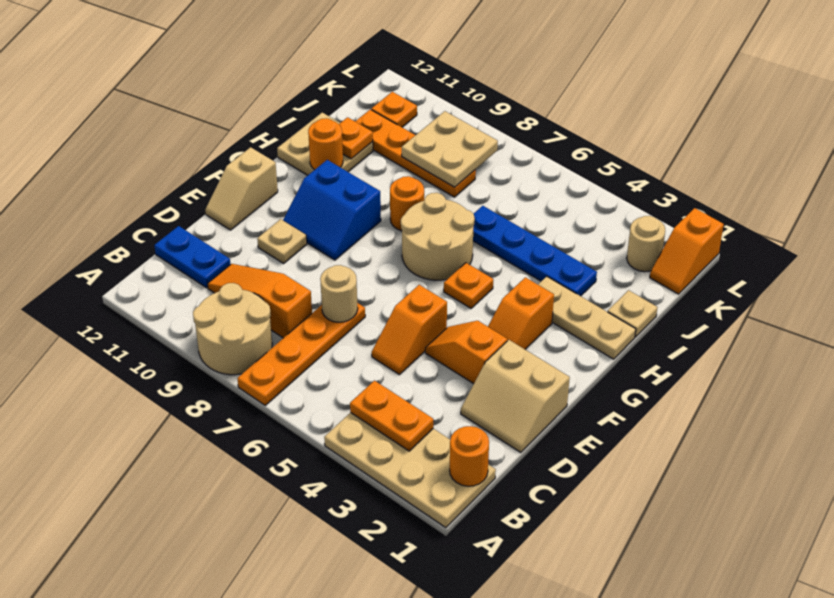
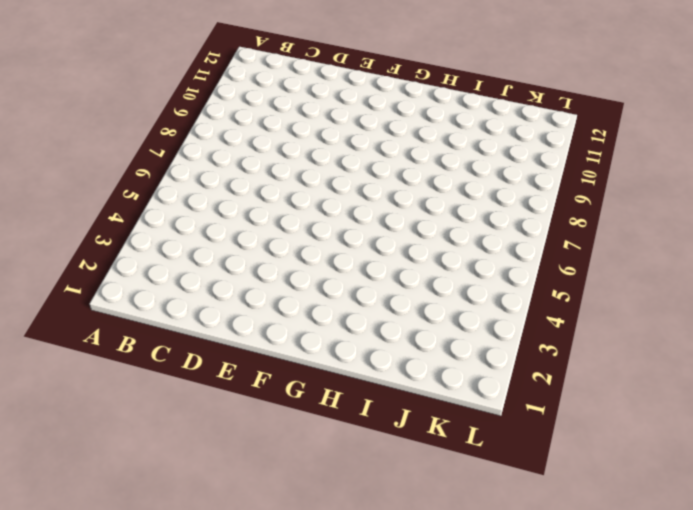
none -> tan plate A1:B4 level 1
none -> orange plate A7:D7 level 1
none -> tan round brick A8:B9 level 1

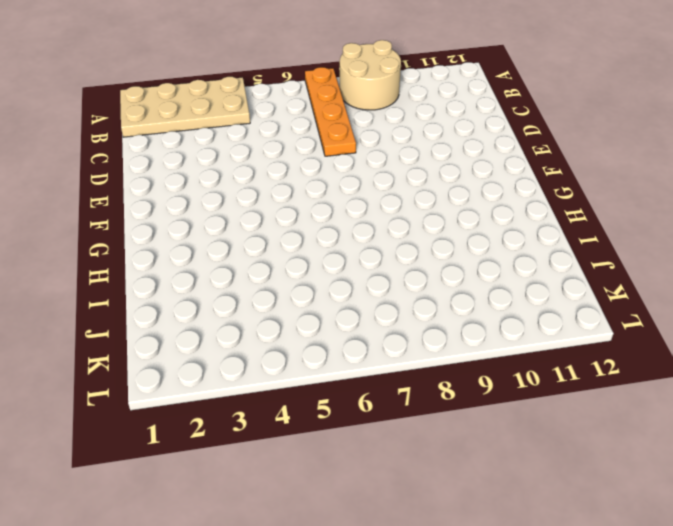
none -> orange slope C8:C10 level 1 top 8
none -> blue plate C11:C12 level 1
none -> tan slope D1:E2 level 1 top E

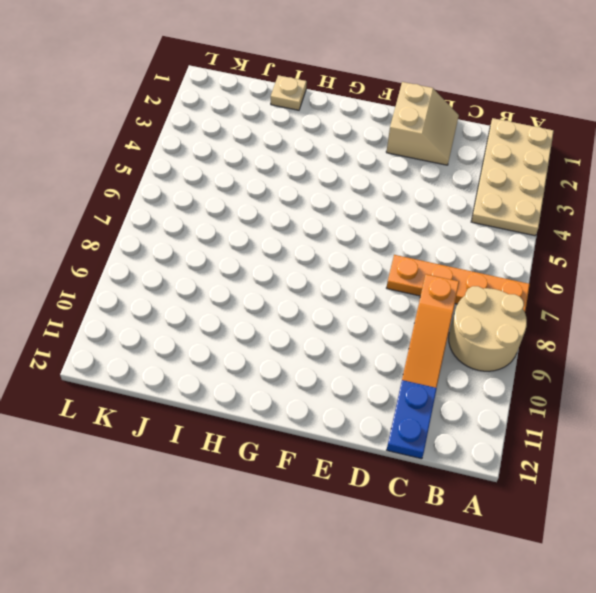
none -> orange slope D5:E5 level 1 top E
none -> orange slope E3:E4 level 1 top 3
none -> tan plate E10 level 1

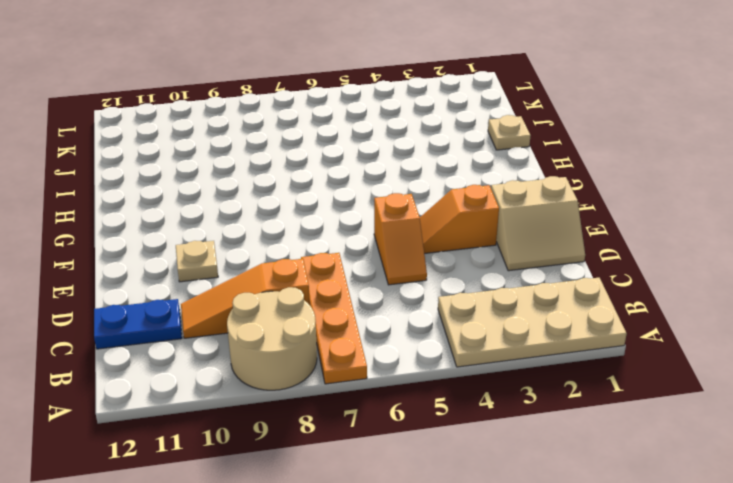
none -> tan slope E12:F12 level 1 top F
none -> orange slope F3:G3 level 1 top G
none -> blue slope F9:G10 level 1 top G

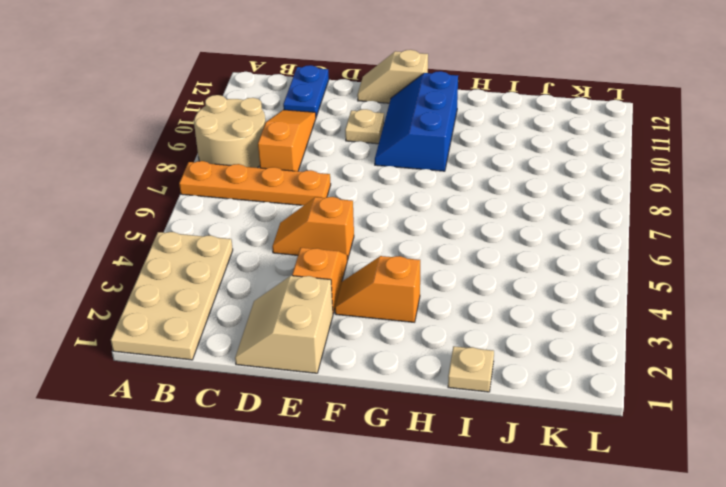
blue slope F9:G11 level 1 top G -> blue slope F9:G10 level 1 top G
none -> orange plate G5 level 1
none -> tan round brick G6:H7 level 1
none -> tan plate H1:H3 level 1

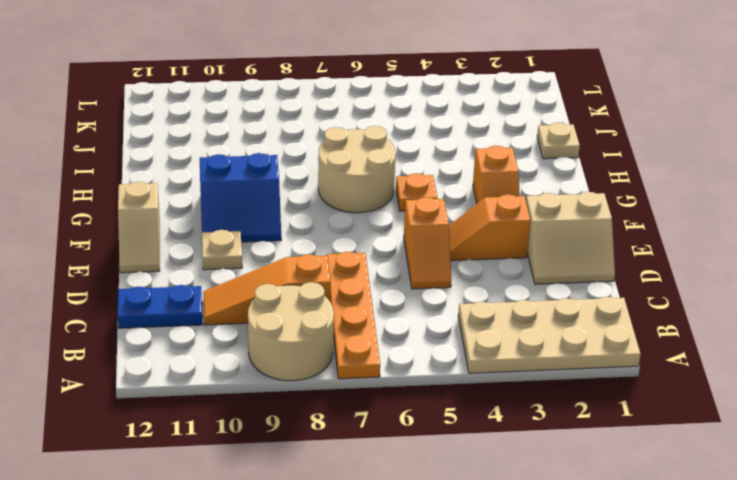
none -> tan plate H1:H3 level 1
none -> orange round brick H8 level 1
none -> tan plate H11:I12 level 1

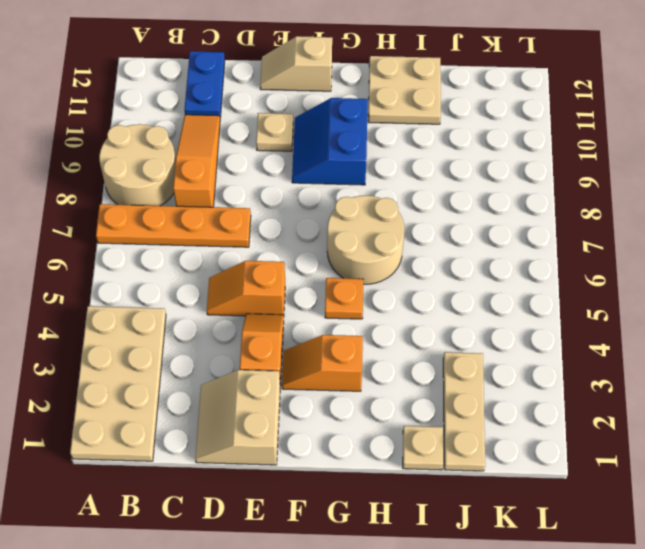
tan plate J1:J3 level 1 -> tan plate H1:H3 level 1
none -> orange round brick H8 level 1
none -> blue plate I3:I6 level 1
none -> orange plate J8:J11 level 1

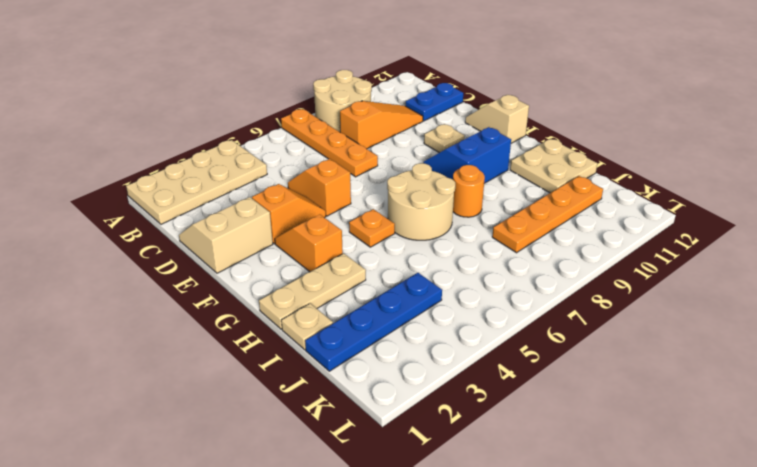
blue plate J1:J4 level 1 -> blue plate I3:I6 level 1
none -> orange slope K1:L1 level 1 top L
none -> tan round brick K2 level 1
none -> orange plate K11 level 1

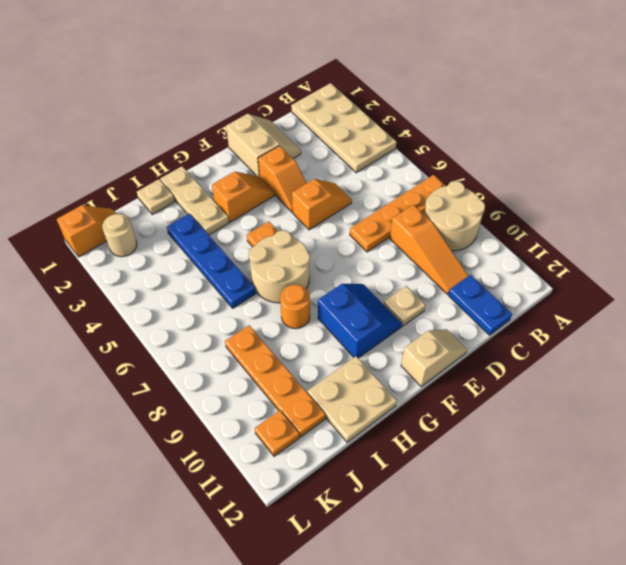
none -> orange round brick B1 level 2
none -> orange plate B3:B4 level 2
none -> tan round brick D7 level 2

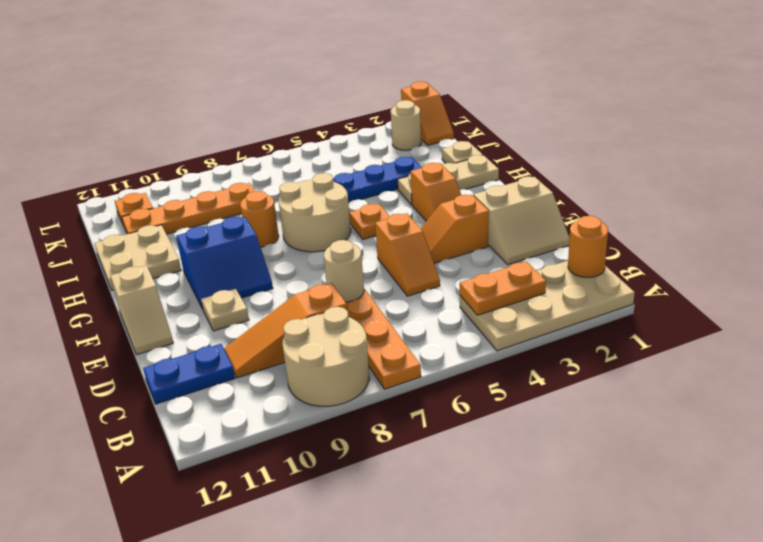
none -> orange round brick H11 level 2
none -> orange plate I11 level 2
none -> tan plate J8:K9 level 2

